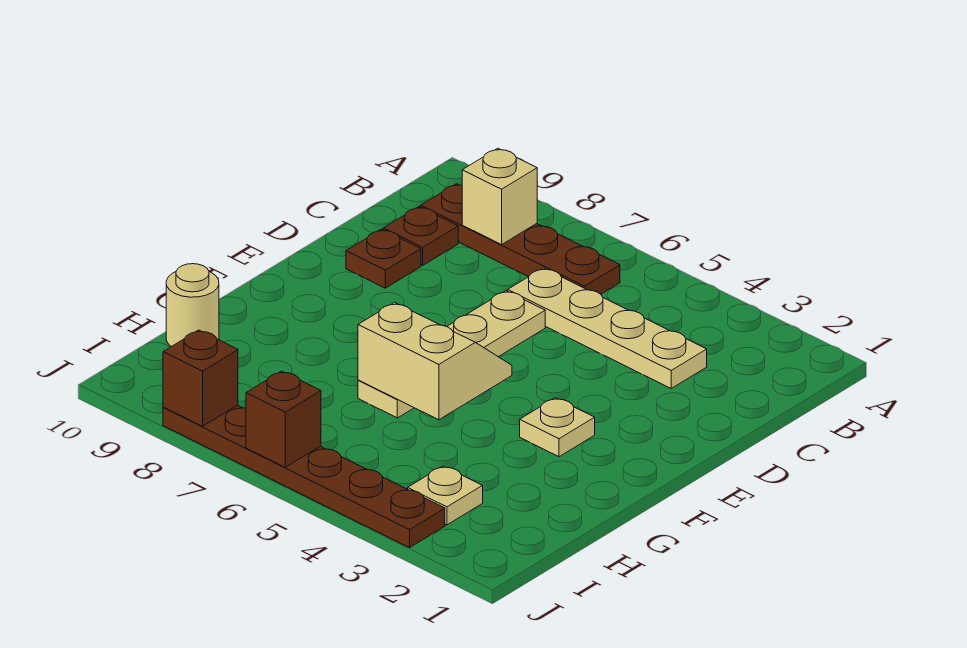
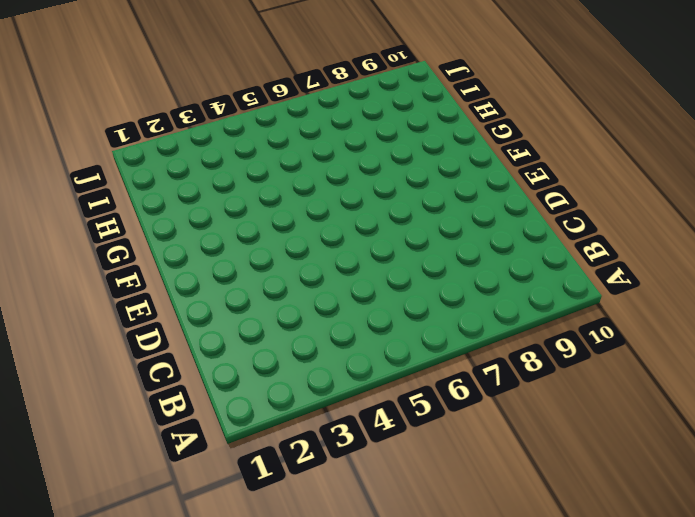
none -> brown plate B6:B9 level 1
none -> tan plate C3:C6 level 1
none -> brown plate C9 level 1

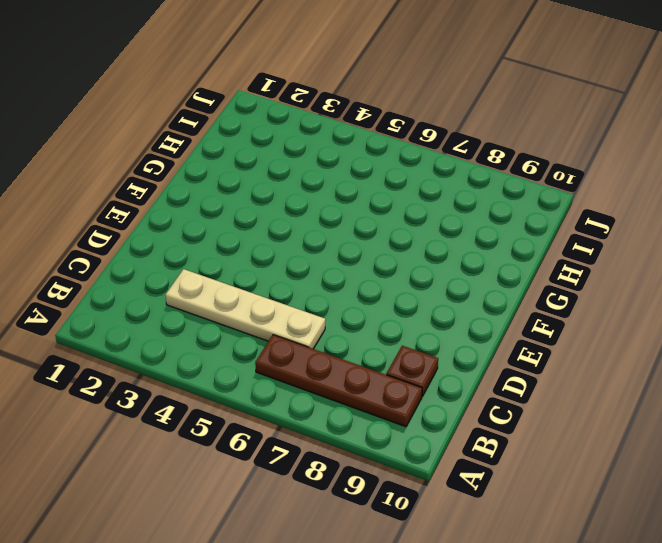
none -> tan plate D6:G6 level 1
none -> brown plate D9 level 1
none -> tan plate F3 level 1

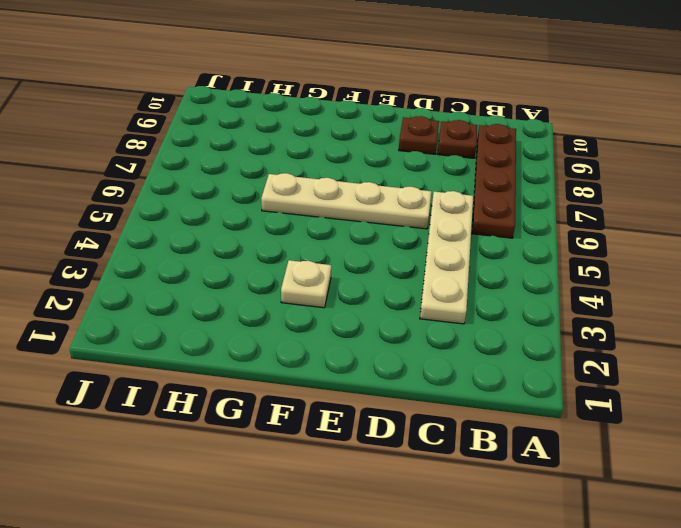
none -> tan round brick H10 level 1
none -> tan plate I3 level 1
none -> brown plate J3:J8 level 1

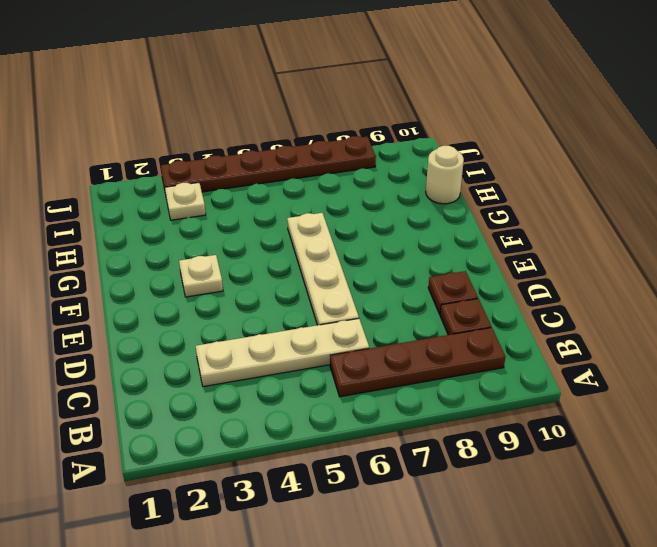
none -> tan brick B8 level 2
none -> tan slope F5:G6 level 2 top G
none -> brown brick J6 level 2

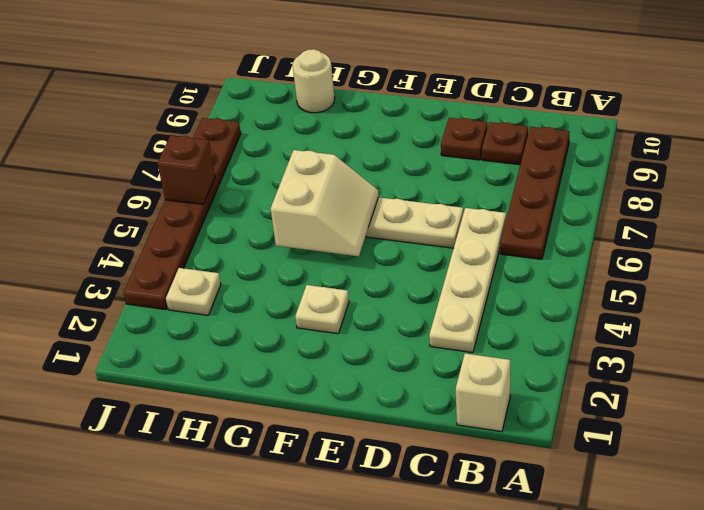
tan brick B1 level 1 -> tan brick B8 level 2
none -> brown brick J8 level 2

